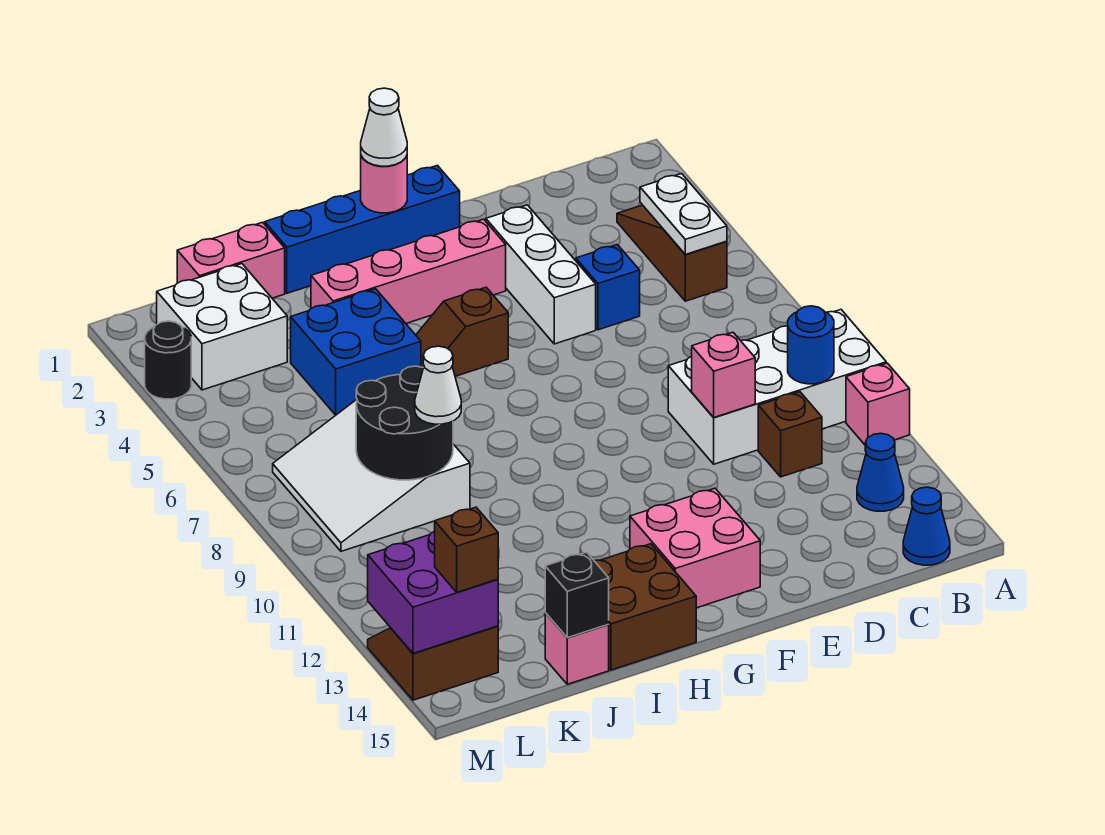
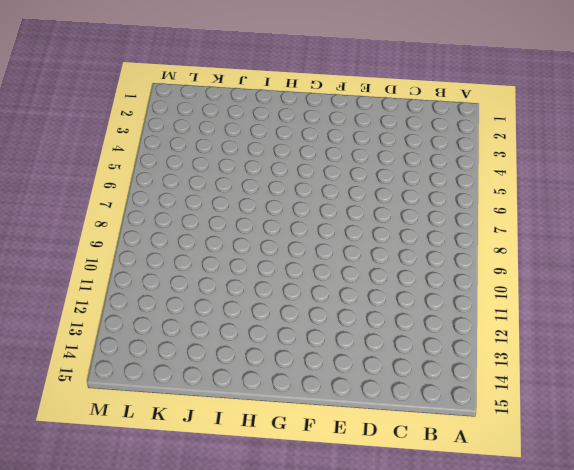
none -> white brick A9:D10 level 1
none -> pink brick A11 level 1
none -> brown slope B3:B5 level 1 top 5
none -> blue cone B13 level 1

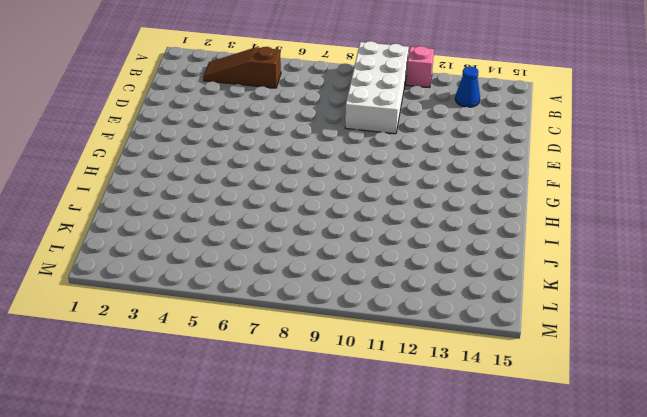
none -> blue cone B15 level 1
none -> brown brick C11 level 1
none -> blue brick D5 level 1
none -> white brick E3:E5 level 1

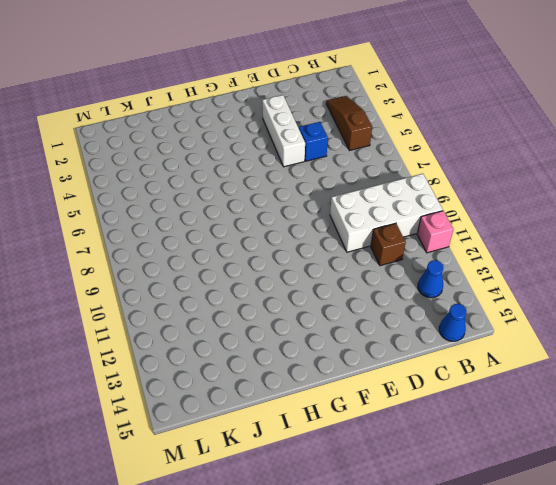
none -> blue brick F1:I1 level 1
none -> pink brick F3:I3 level 1
none -> pink brick F13:G14 level 1
none -> brown slope G5:H5 level 1 top G

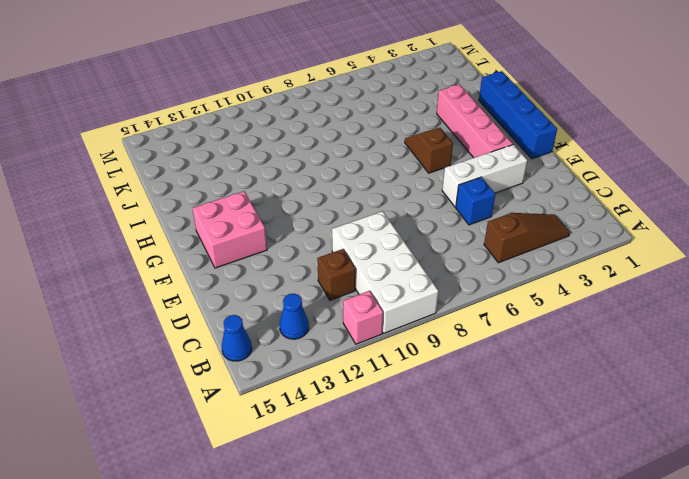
none -> brown brick H14:I15 level 1
none -> blue brick I4:J5 level 1
none -> pink brick J1:K1 level 1
none -> white slope J7:L9 level 1 top J

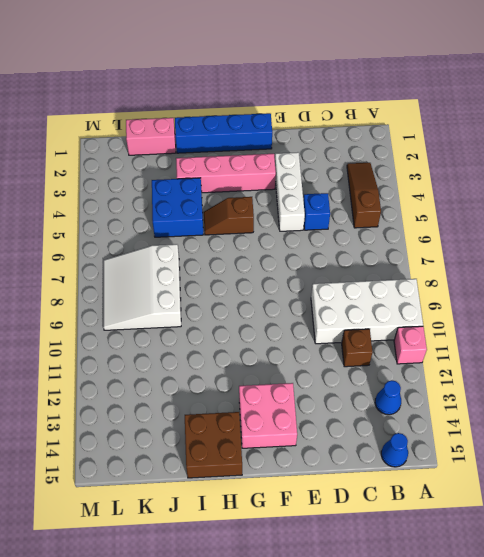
none -> pink brick J15 level 1
none -> white brick K2:L3 level 1
none -> brown slope L13:M14 level 1 top 14
none -> black round brick M3 level 1

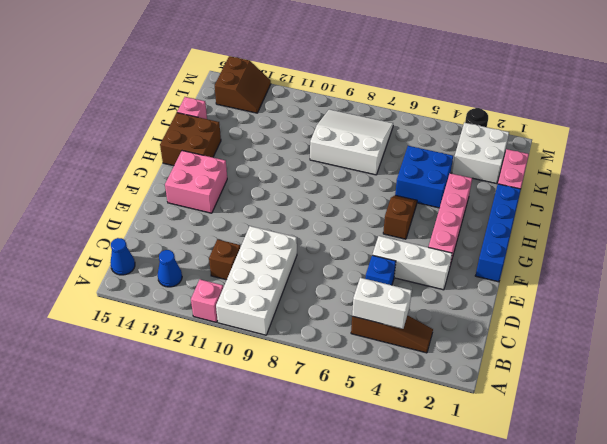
white brick B4:B5 level 2 -> white plate B4:B5 level 2
none -> blue round brick B10 level 2
none -> pink brick D10 level 2
none -> pink round brick G1 level 2
none -> black round brick J8:K9 level 2

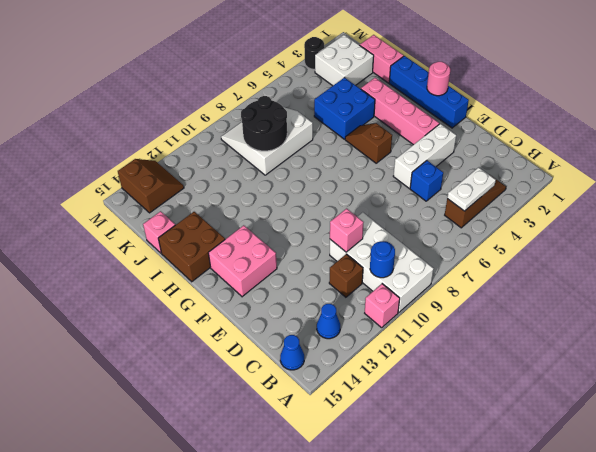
none -> black brick J15 level 2
none -> purple brick L13:M14 level 2
none -> white cone G1 level 3
none -> white cone J9 level 3

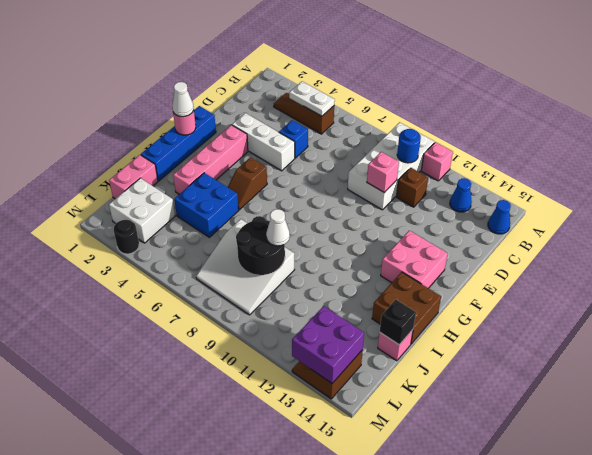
none -> brown brick L14 level 3

